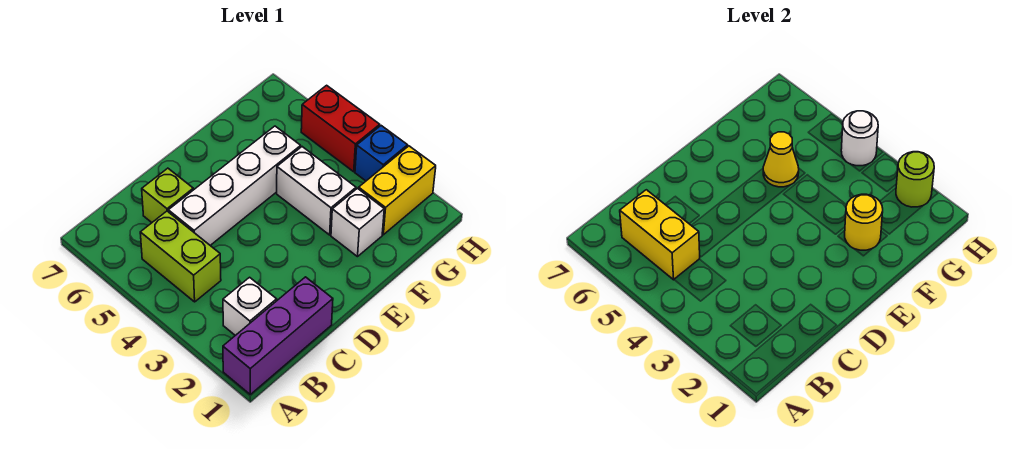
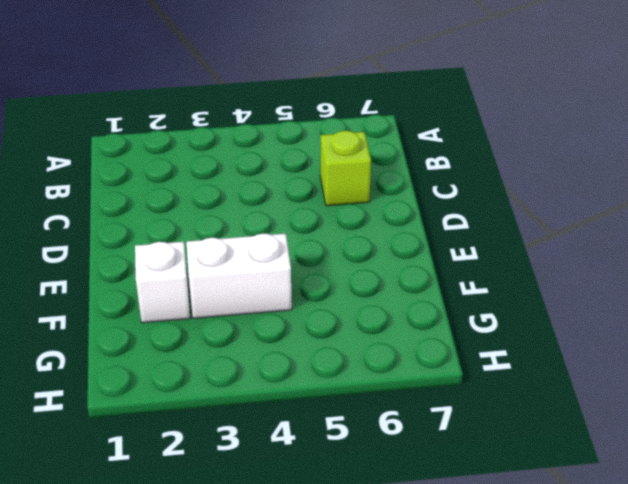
none -> purple brick A1:C1 level 1
none -> white brick B2 level 1
none -> lime brick B4:B5 level 1

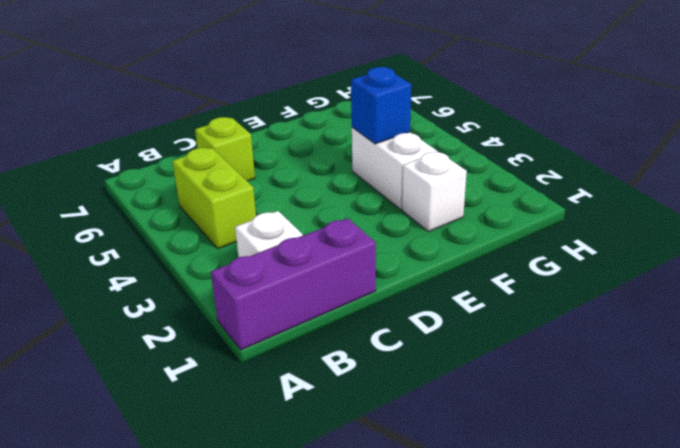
blue brick F4 level 2 -> blue brick H3 level 1
none -> white brick C5:F5 level 1
none -> yellow brick G2:H2 level 1
none -> red brick H4:H5 level 1

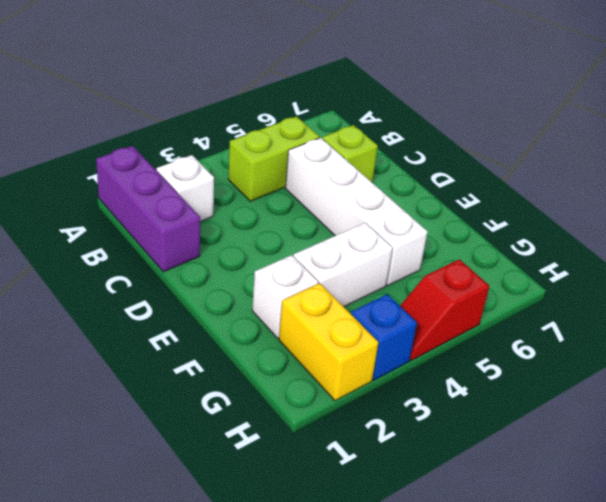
red slope H4:H5 level 1 top 5 -> red brick H4:H5 level 1
none -> yellow brick B5:B6 level 2
none -> yellow round brick F2 level 2
none -> yellow cone F5 level 2

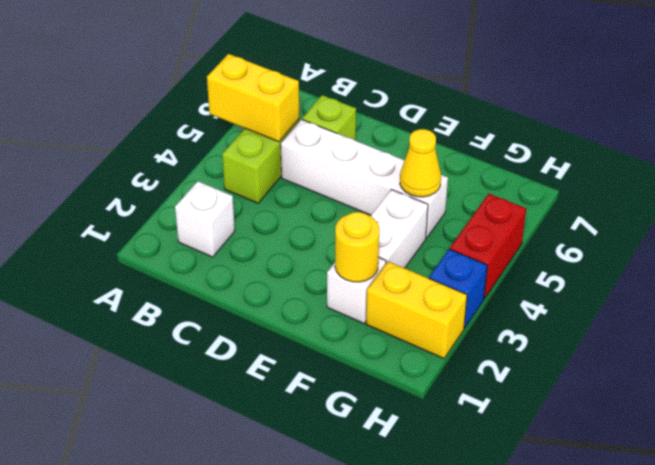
yellow brick A5:B5 level 2 -> yellow brick B5:B6 level 2
none -> purple brick A1:C1 level 1
none -> lime round brick H2 level 2
none -> white round brick H4 level 2

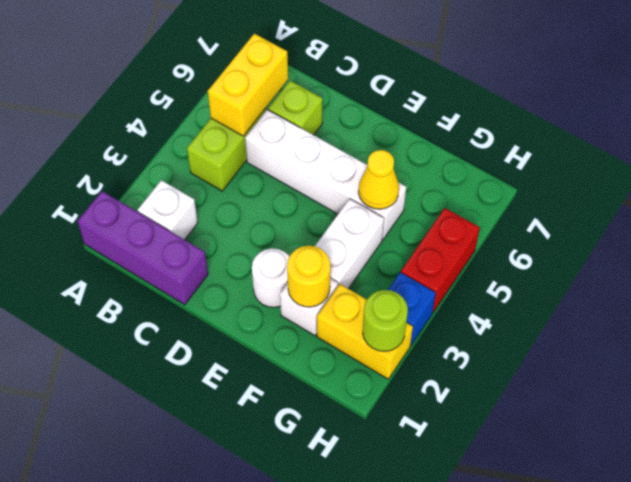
white round brick E2 level 1 -> white round brick H4 level 2

